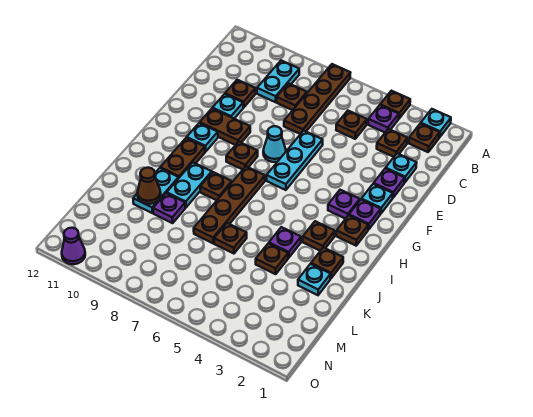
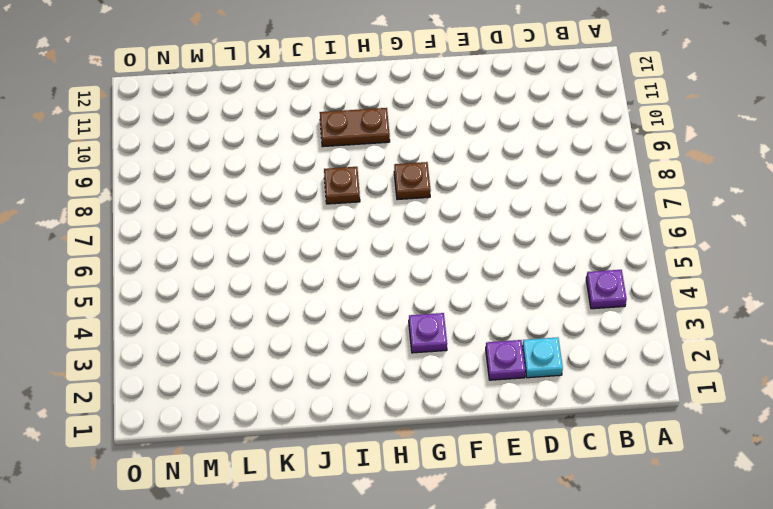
none -> cyan plate A2 level 1
none -> brown plate A4 level 1
none -> brown plate A7:D7 level 1
none -> brown plate B2 level 1

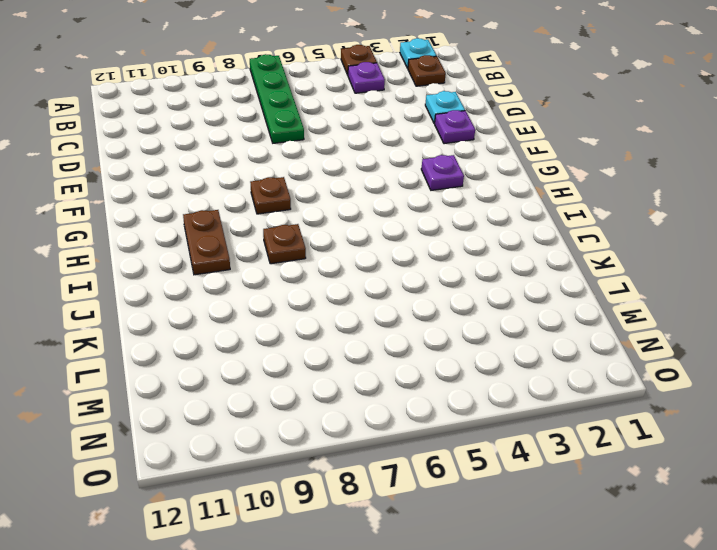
green plate A7:D7 level 1 -> brown plate A7:D7 level 1
none -> cyan plate B9:C9 level 1
none -> brown plate C3 level 1
none -> brown plate C5 level 1
none -> brown plate C8 level 1

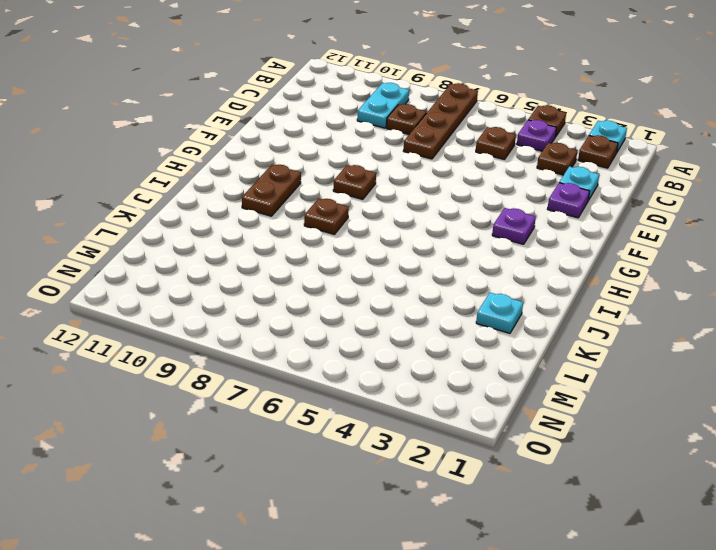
none -> brown plate D10 level 1
none -> cyan plate E6:G6 level 1
none -> cyan plate E10 level 1
none -> cyan plate F2 level 1

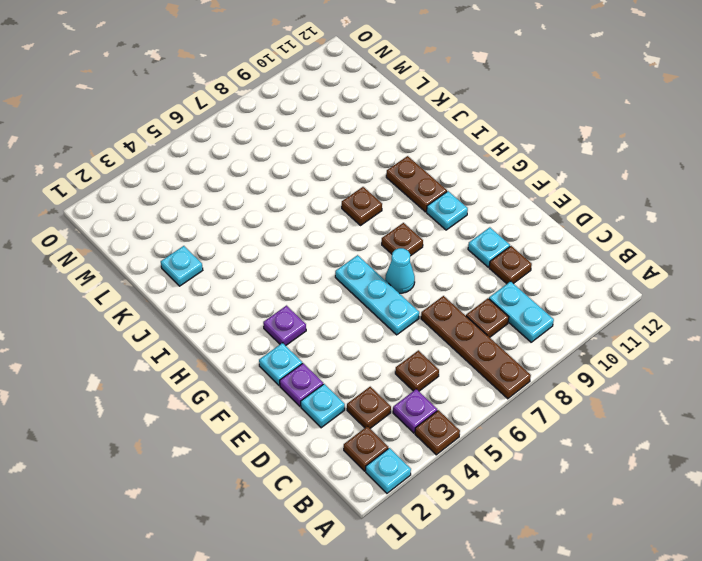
none -> brown plate F9:F10 level 1
none -> purple plate G2 level 1
none -> brown plate H2 level 1
none -> brown plate H7:K7 level 1

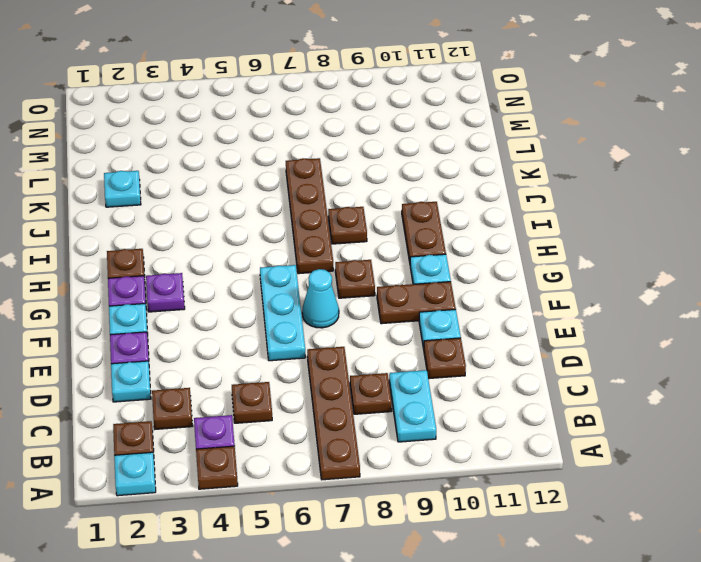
none -> brown plate I3 level 1
none -> cyan plate I9:J9 level 1
none -> brown plate J2 level 1
none -> purple plate J4 level 1

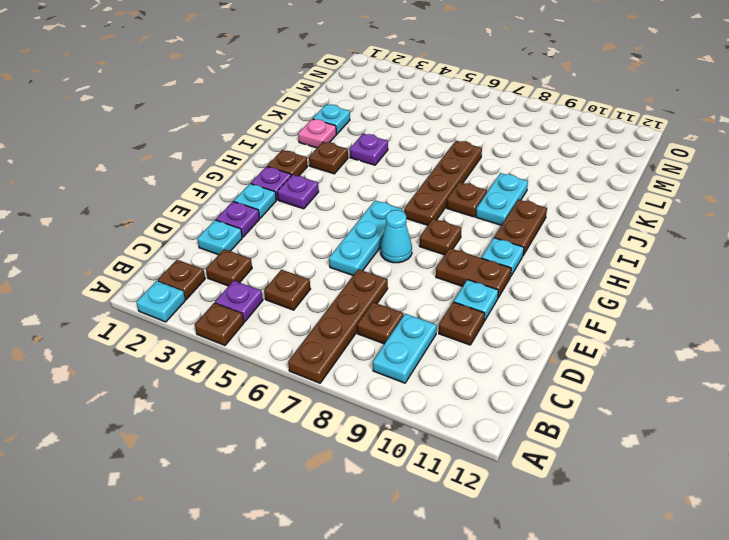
pink plate J2 level 1 -> brown plate J2 level 1
none -> cyan plate J10:K10 level 1
none -> brown plate K4 level 1
none -> brown plate K6 level 1
none -> purple plate K9 level 1

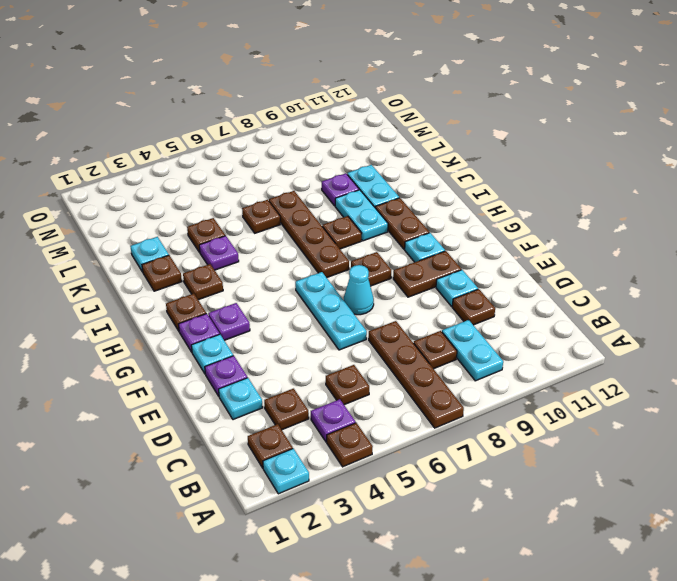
none -> purple cone O11 level 1
none -> brown cone K10 level 2

